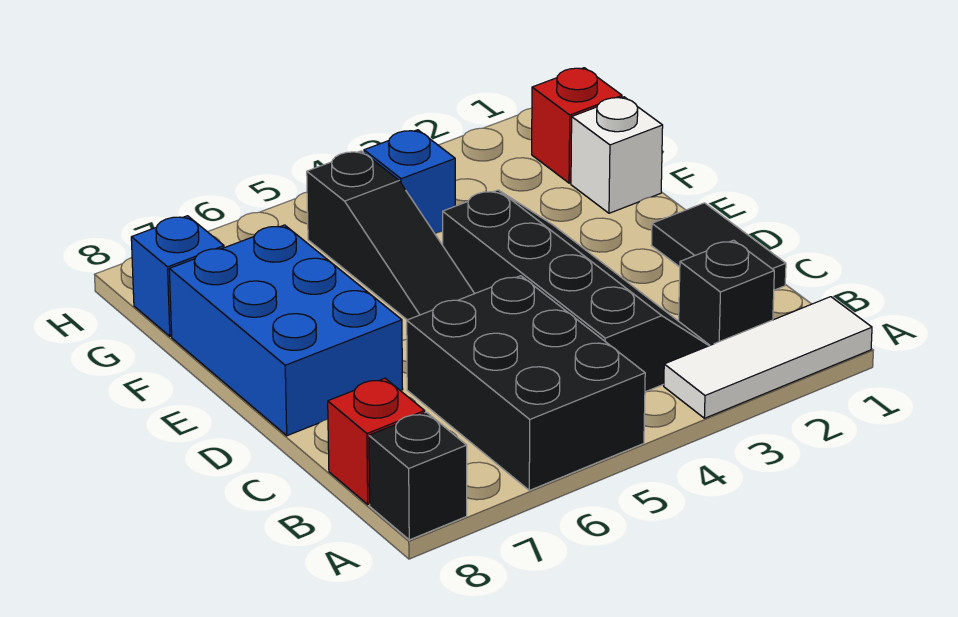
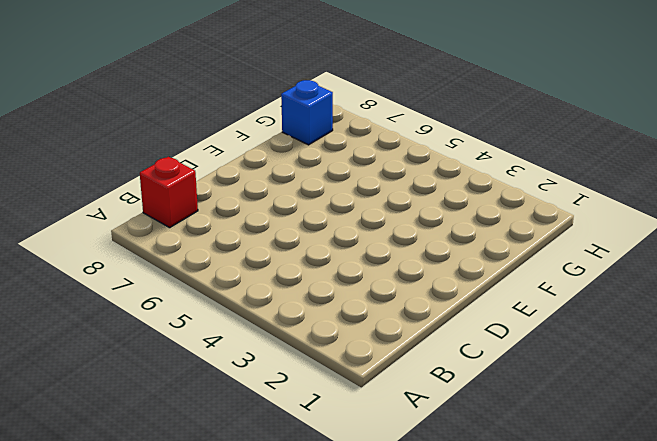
none -> white tile A1:A3 level 1
none -> black brick A5:C6 level 1
none -> black brick A8 level 1

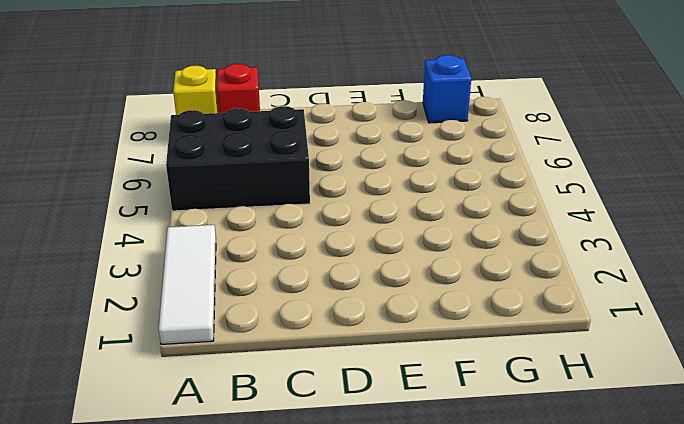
yellow brick A8 level 1 -> black brick A8 level 1
none -> black brick B2 level 1
none -> black slope B3:E4 level 1 top 4
none -> black tile C1:D1 level 1

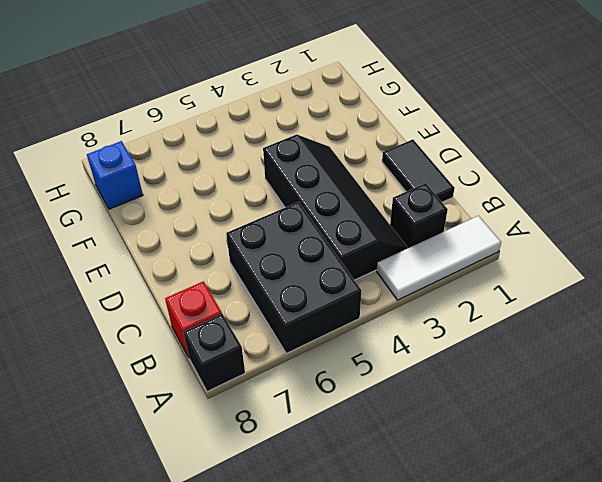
none -> blue brick D7:F8 level 1
none -> black slope E5:G5 level 1 top G
none -> white brick F1 level 1

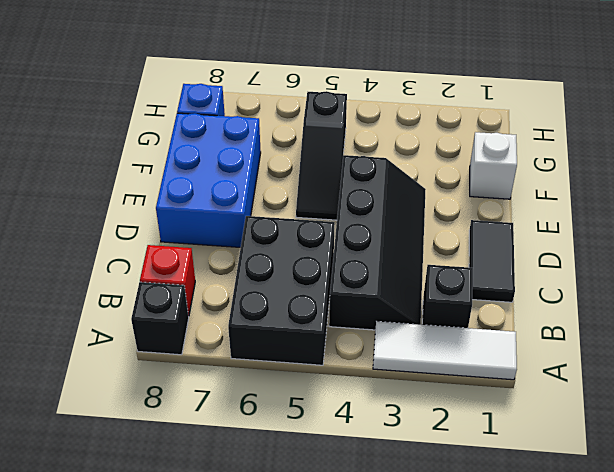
none -> red brick G1 level 1
none -> blue brick G4 level 1

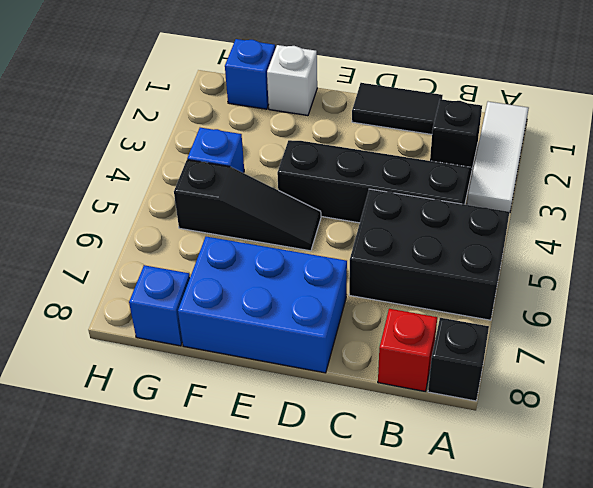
blue brick G1 level 1 -> red brick G1 level 1

